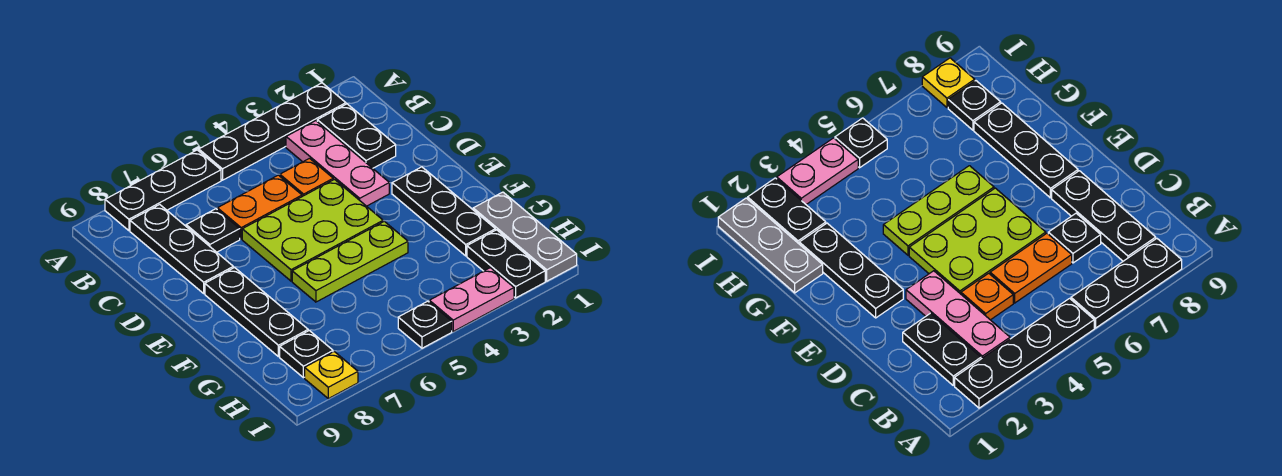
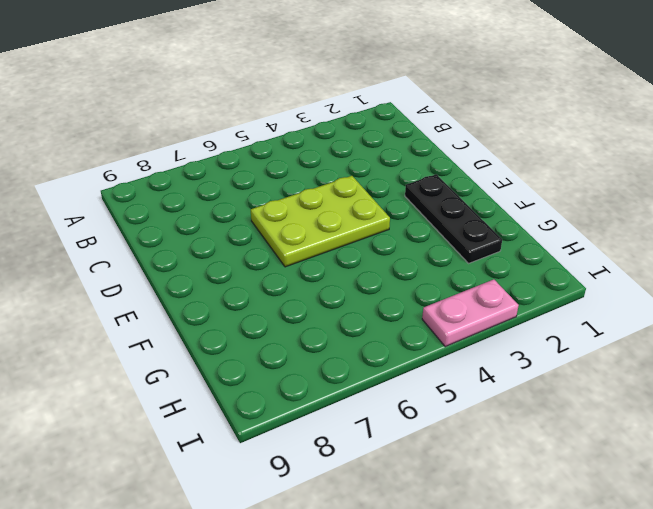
none -> black plate A2:A5 level 1
none -> black plate A6:A8 level 1
none -> black plate B2:C2 level 1

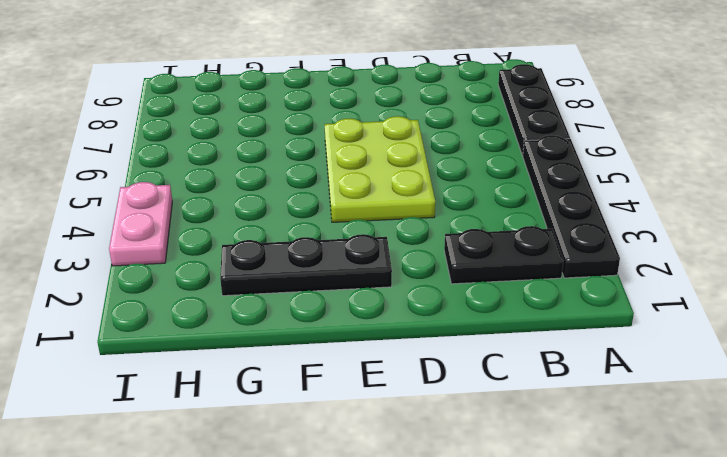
none -> pink plate B3:D3 level 1
none -> black plate B8:D8 level 1
none -> orange plate C4 level 1

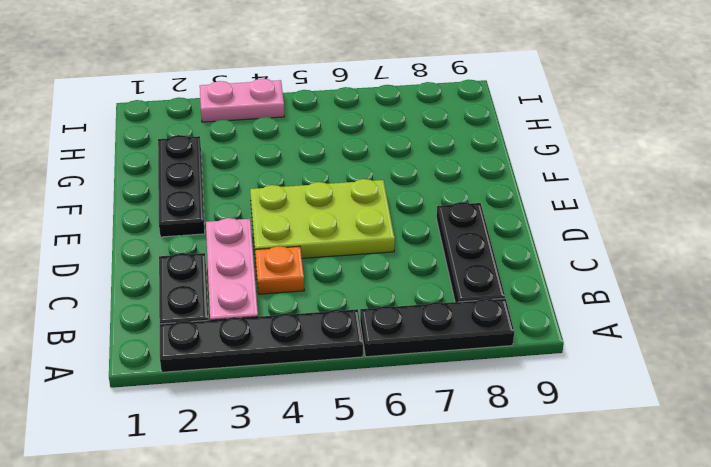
none -> orange plate C5:C6 level 1
none -> black plate C7 level 1
none -> black plate E8:G8 level 1

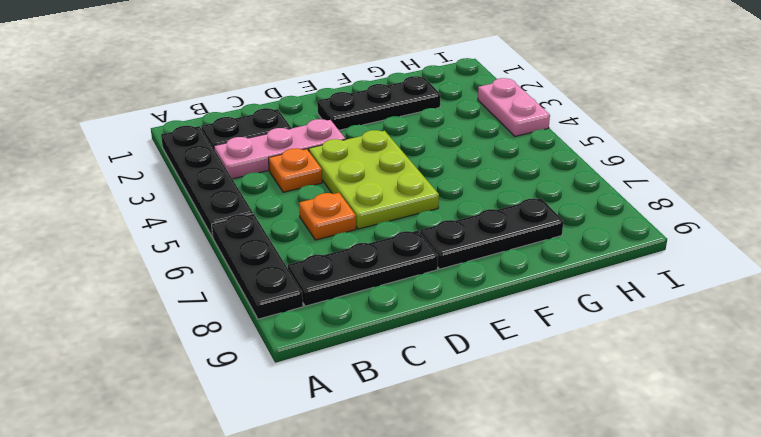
orange plate C6 level 1 -> orange plate C5:C6 level 1
none -> black plate C7 level 1
none -> lime plate F4:F6 level 1
none -> grey plate G1:I1 level 1

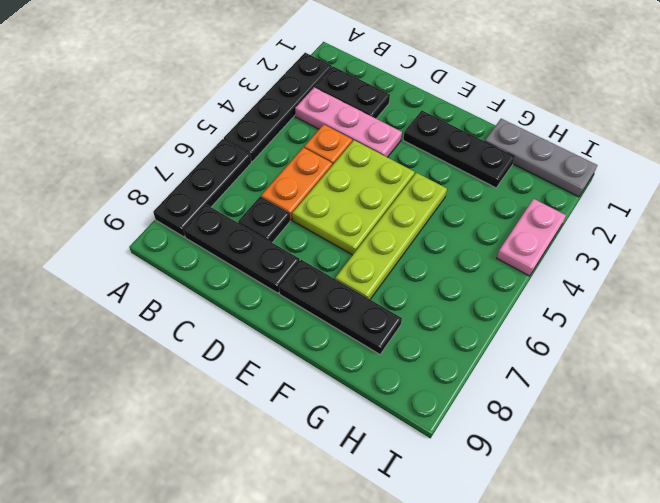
lime plate F4:F7 level 1 -> lime plate F4:F6 level 1
none -> black plate H2:I2 level 1
none -> black plate H8 level 1
none -> black plate I5 level 1

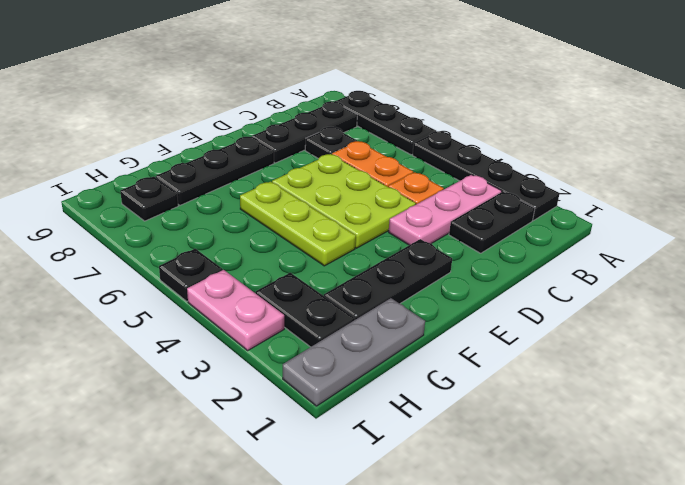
black plate H2:H3 level 1 -> black plate H2:I2 level 1
none -> yellow plate I8 level 1

